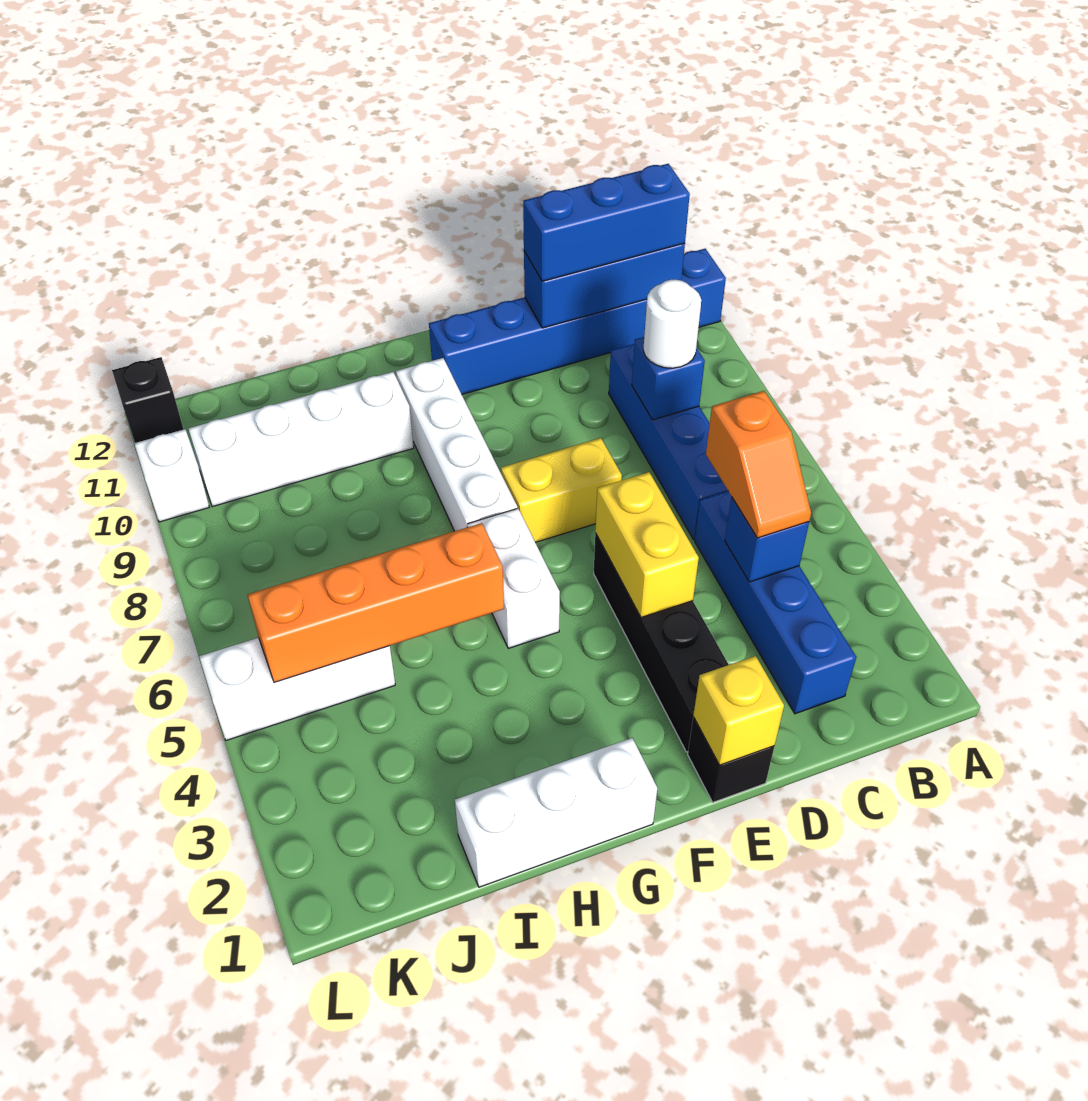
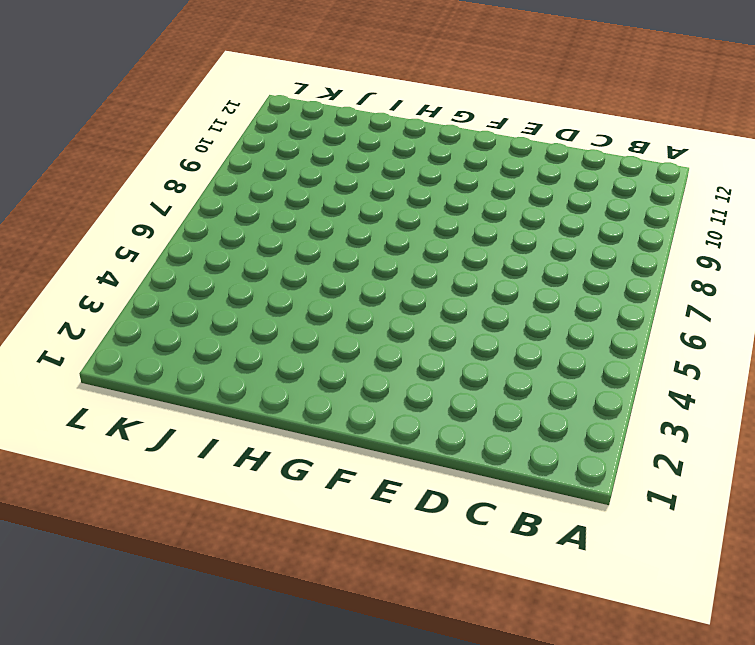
none -> blue brick A11:F11 level 1
none -> blue brick C2:C5 level 1
none -> blue brick C6:C9 level 1

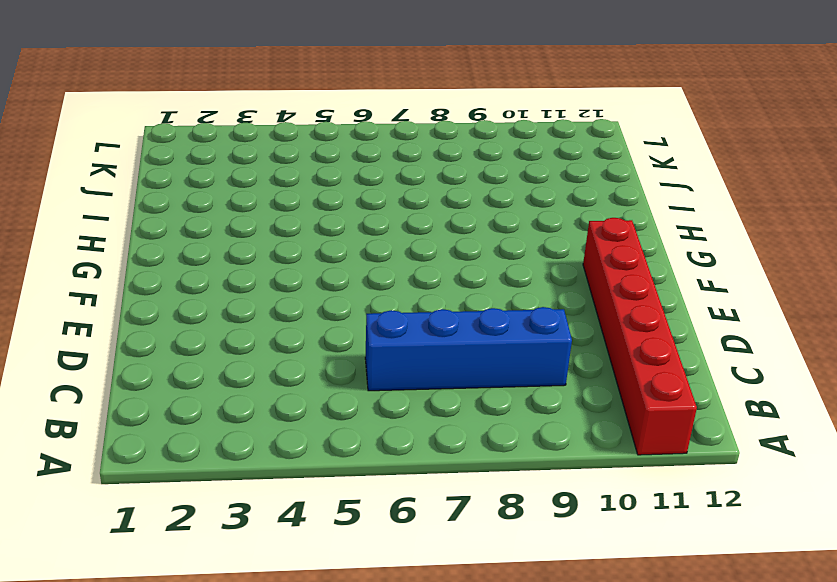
red brick A11:F11 level 1 -> blue brick A11:F11 level 1
none -> blue brick C2:C5 level 1
none -> black brick E1 level 1
none -> black brick E2:E5 level 1

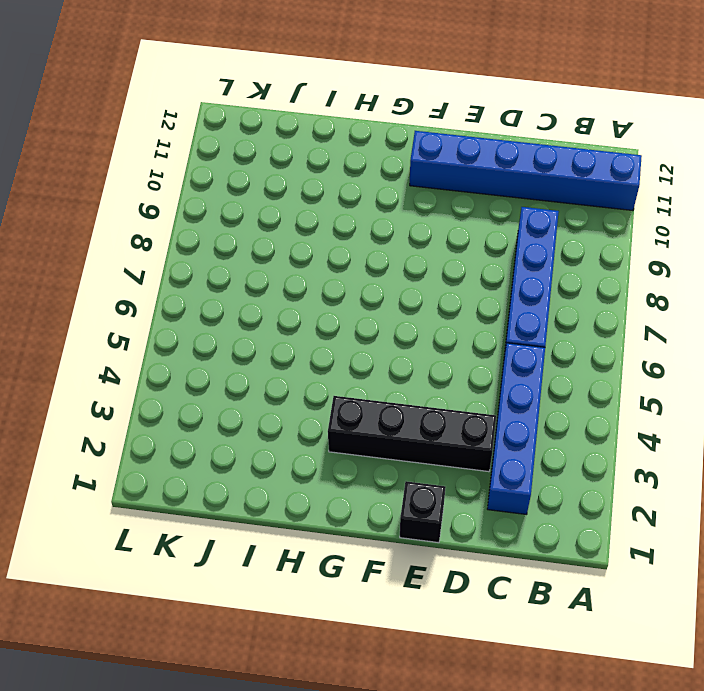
black brick D3:G3 level 1 -> black brick E2:E5 level 1
none -> yellow brick E7:F7 level 1
none -> white brick G1:I1 level 1
none -> white brick G5:G6 level 1

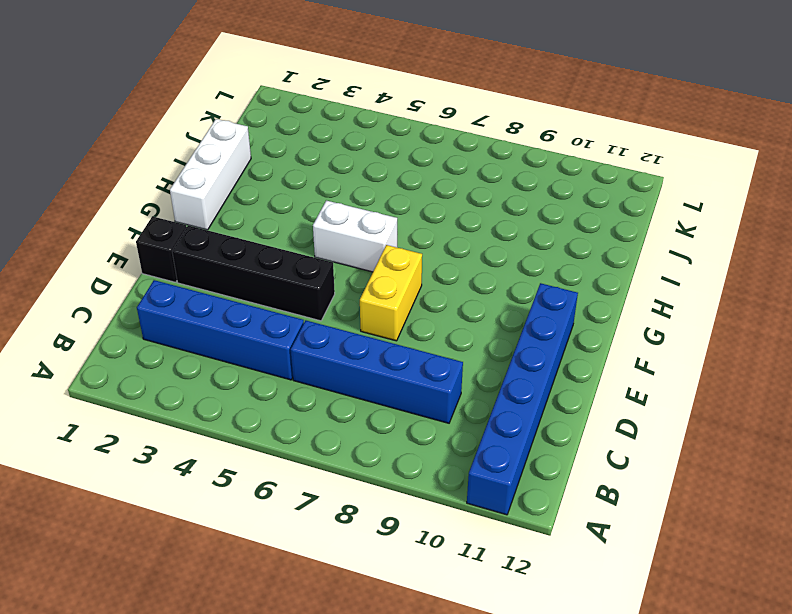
none -> white brick G7:G10 level 1
none -> white brick H10:K10 level 1
none -> white brick J5:L5 level 1

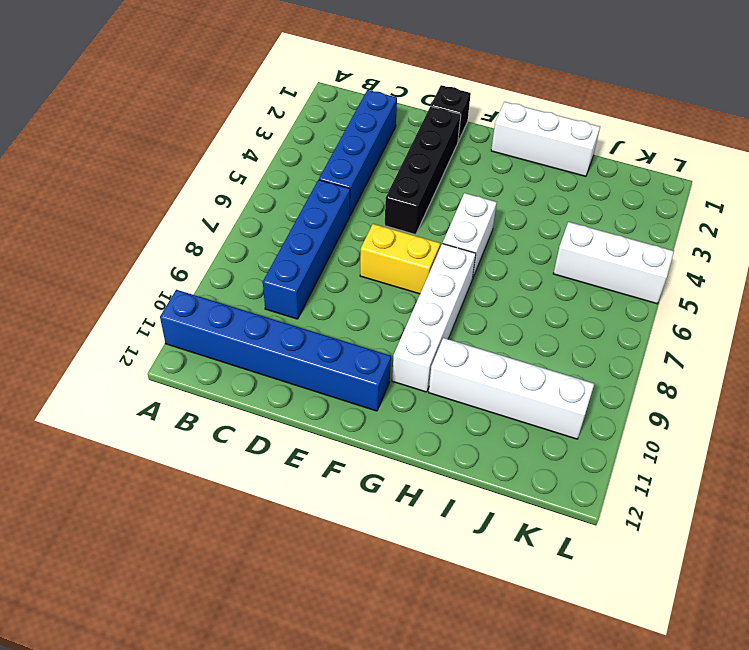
none -> white brick L10 level 1
none -> black brick L12 level 1
none -> blue brick B11:D11 level 2

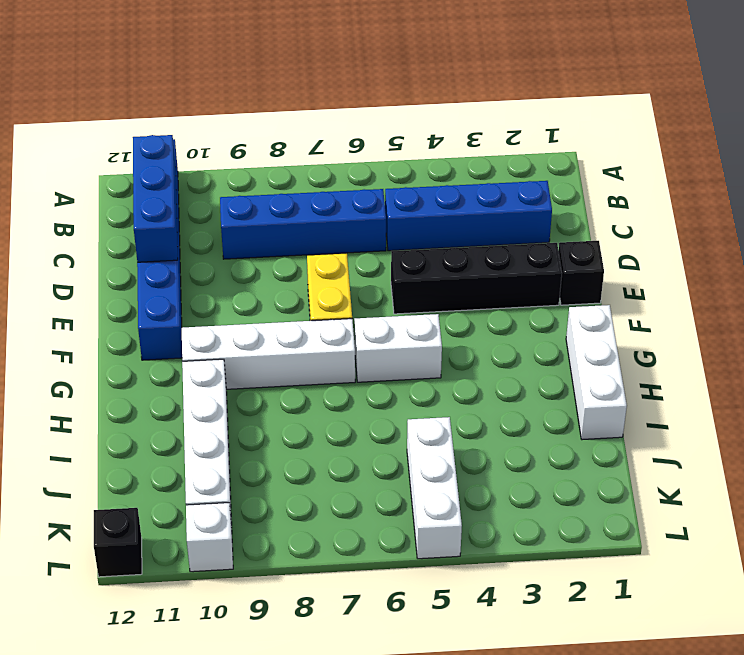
none -> blue brick C4 level 2
none -> blue brick C8 level 2
none -> yellow brick E1 level 2

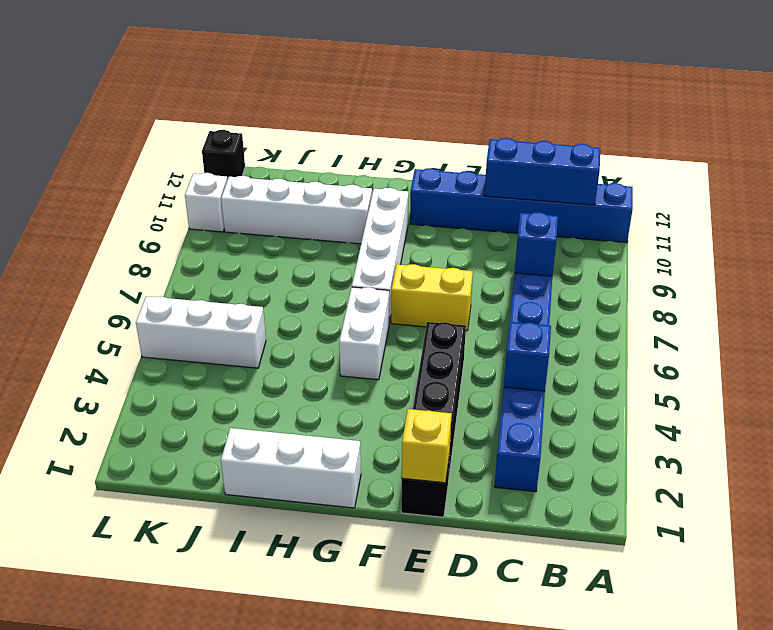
none -> yellow brick E4:E5 level 2
none -> orange brick H5:K5 level 2
none -> blue brick B11:D11 level 3

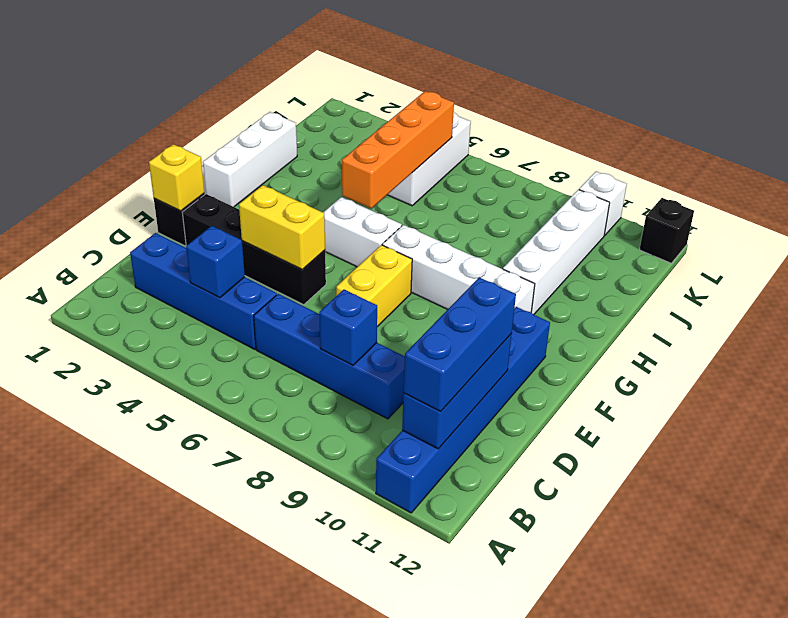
none -> orange slope C4:C5 level 3 top 5
none -> white round brick C8 level 3

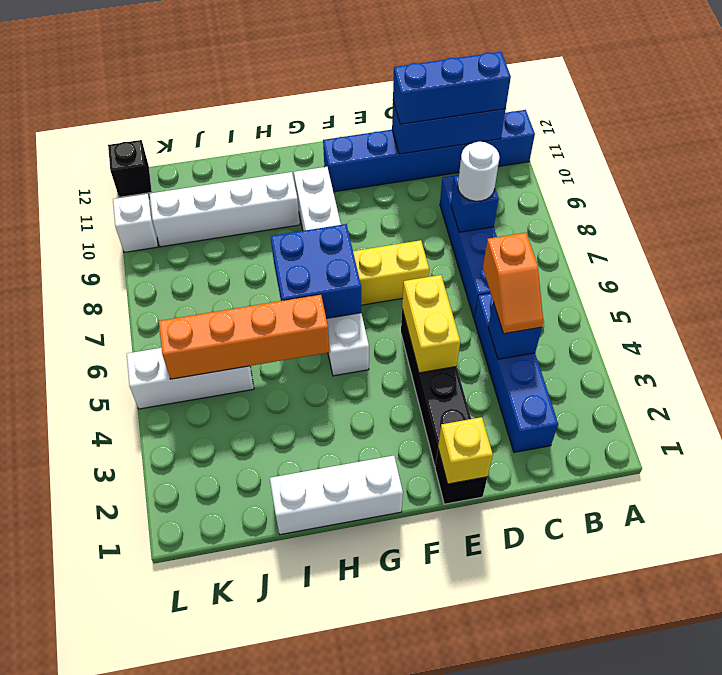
blue brick G6:H7 level 2 -> none

